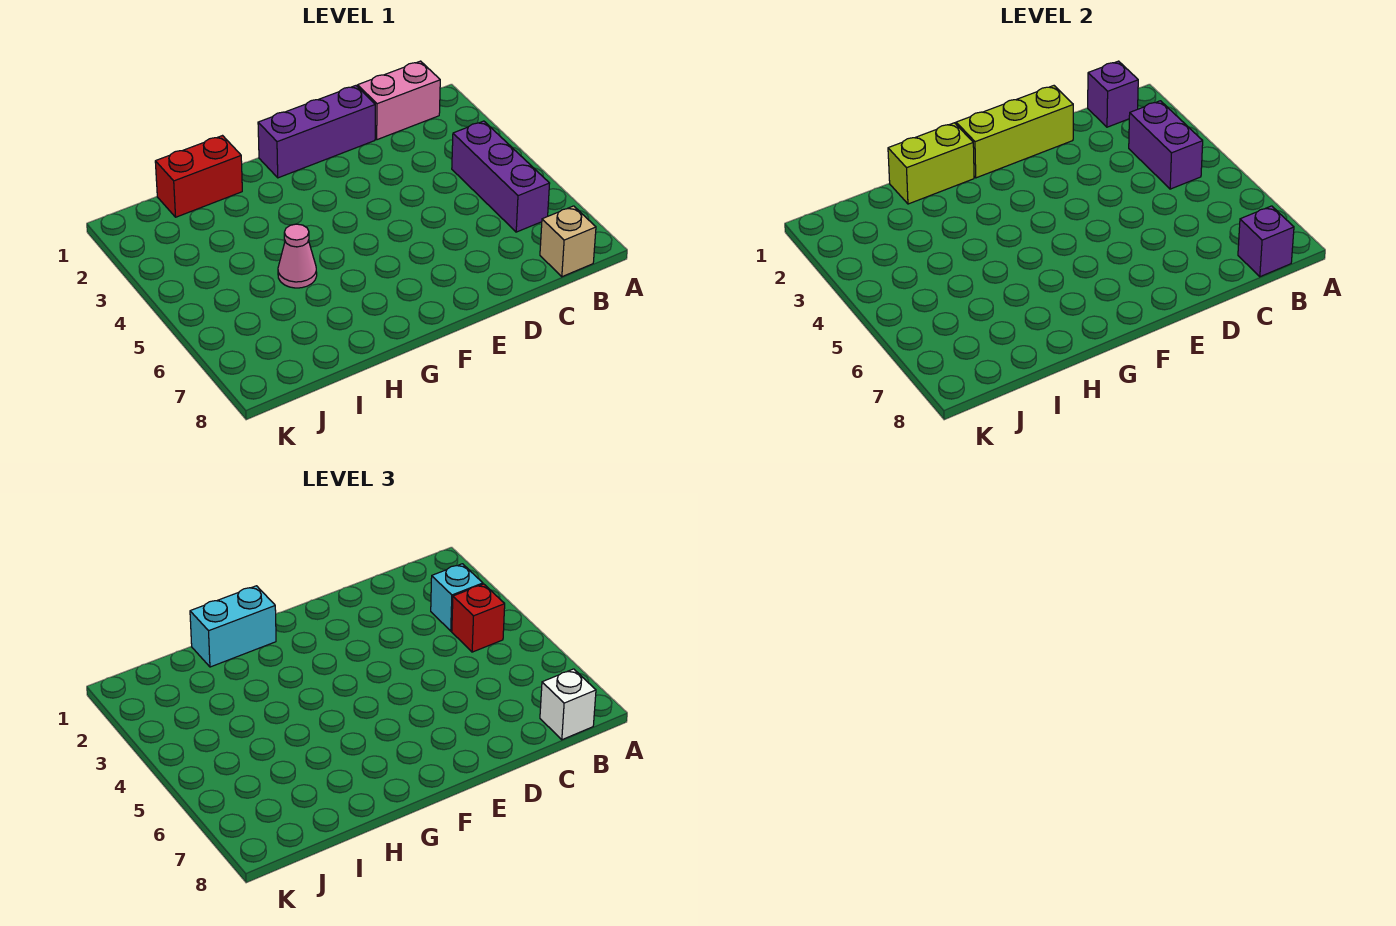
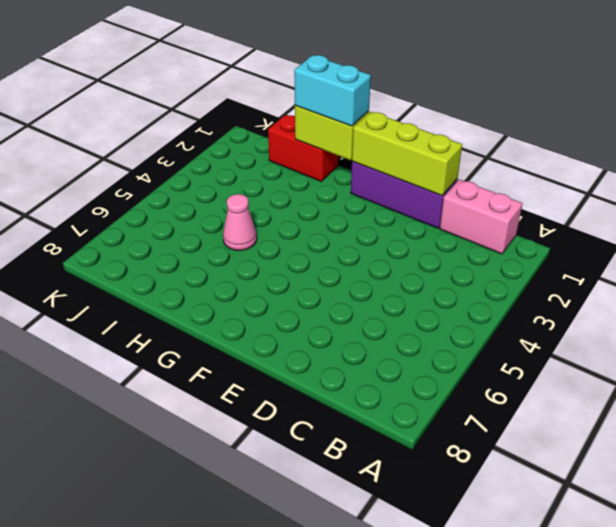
none -> purple brick B4:B6 level 1
none -> tan brick B8 level 1
none -> purple brick B1 level 2

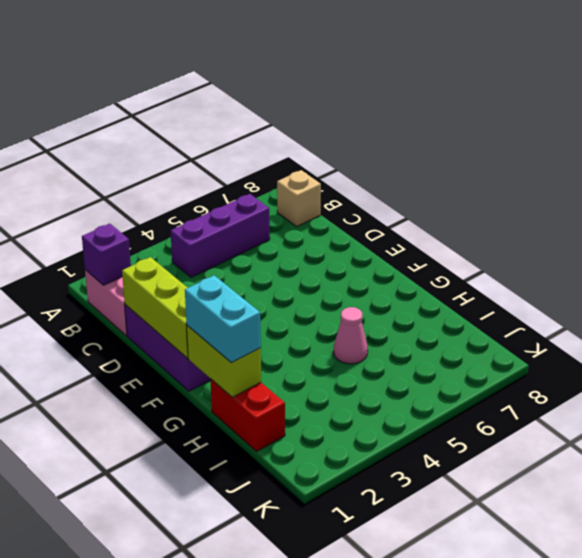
none -> purple brick B3:B4 level 2
none -> purple brick B8 level 2
none -> cyan brick B3 level 3

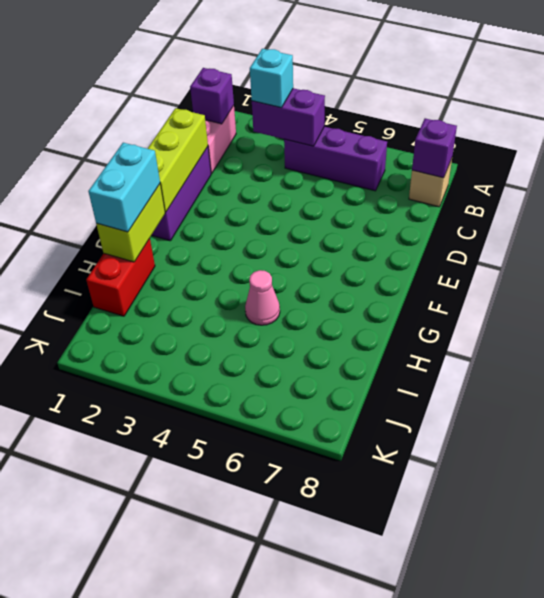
none -> red brick B4 level 3
none -> white brick B8 level 3

